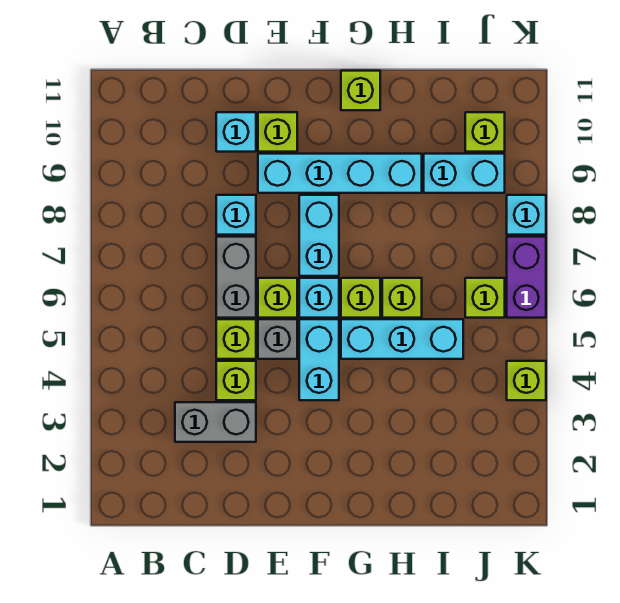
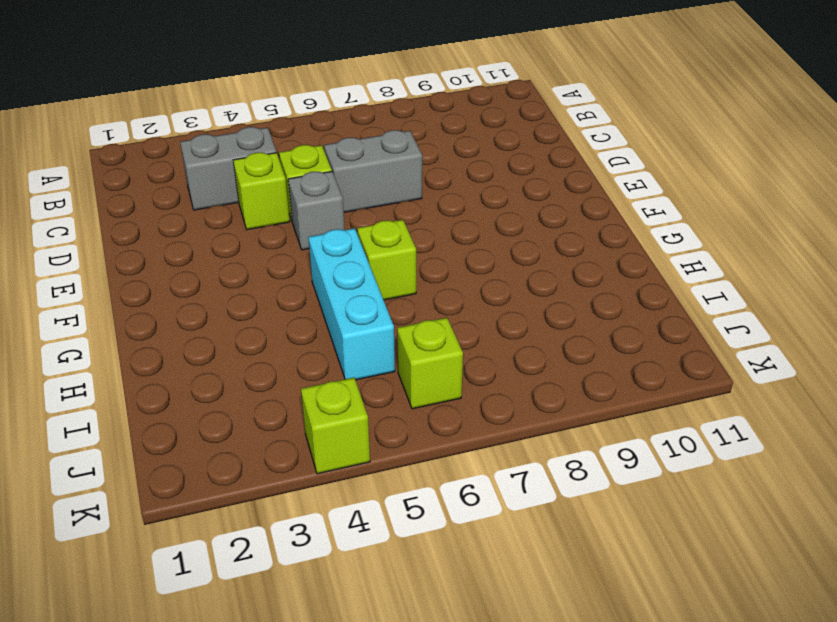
grey brick C3:C4 level 1 -> grey brick C3:D3 level 1
none -> cyan brick D8 level 1
none -> cyan brick D10 level 1
none -> lime brick E6 level 1

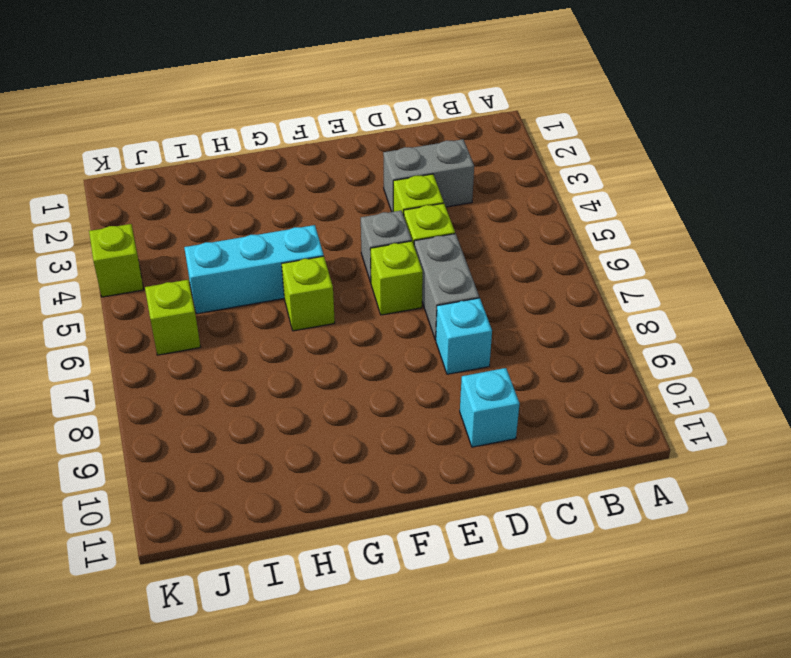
none -> cyan brick E9:H9 level 1
none -> lime brick E10 level 1
none -> cyan brick F4:F5 level 1

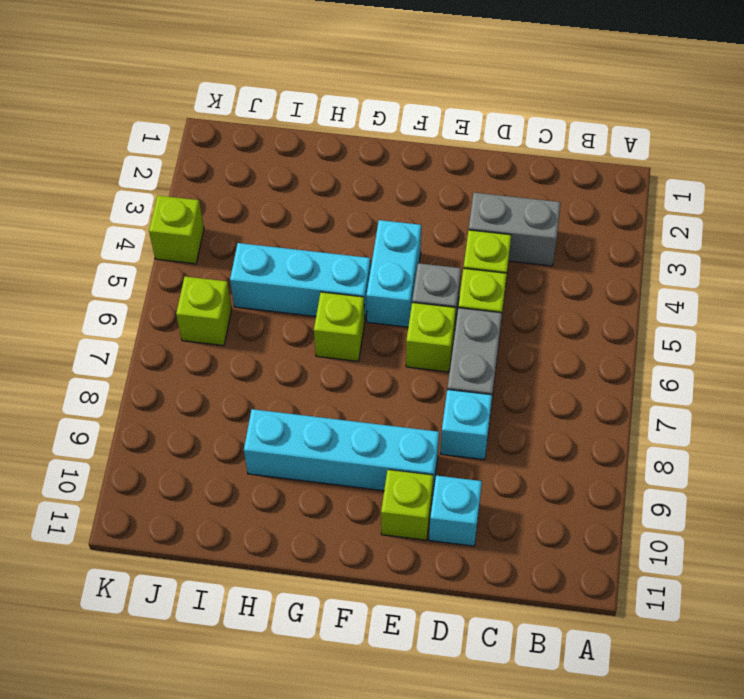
none -> cyan brick F6 level 1
none -> cyan brick F7:F8 level 1
none -> lime brick G11 level 1

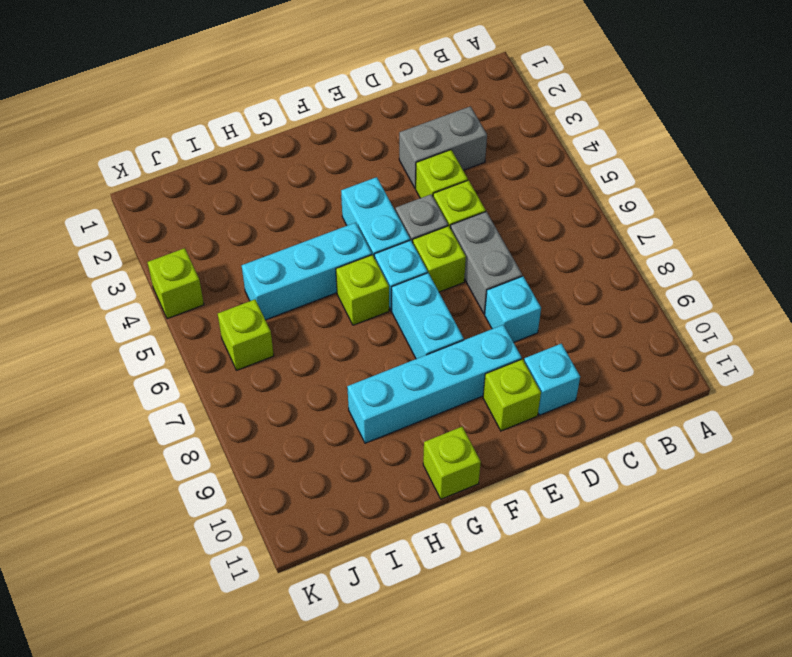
none -> lime brick H6 level 1
none -> cyan brick I9:J9 level 1
none -> lime brick J10 level 1

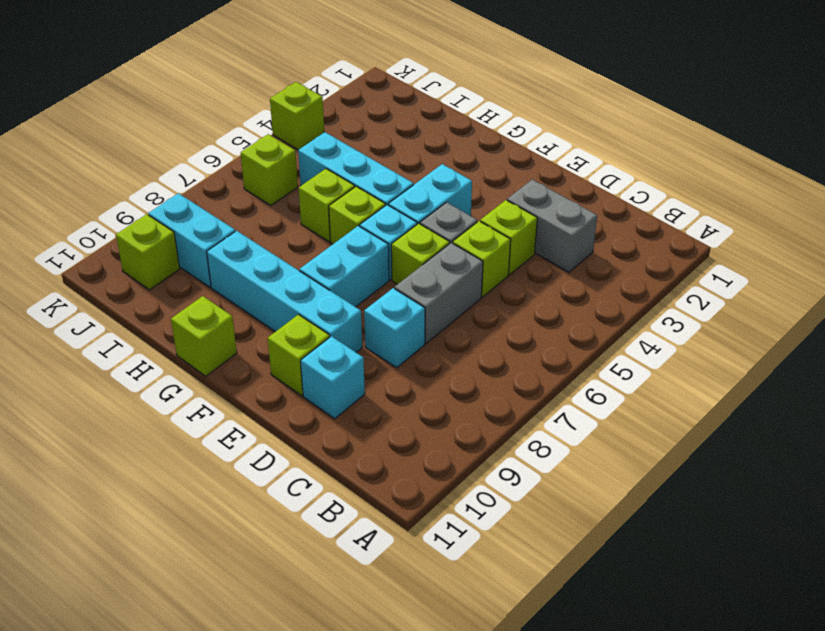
none -> purple brick K6:K7 level 1
none -> cyan brick K8 level 1

